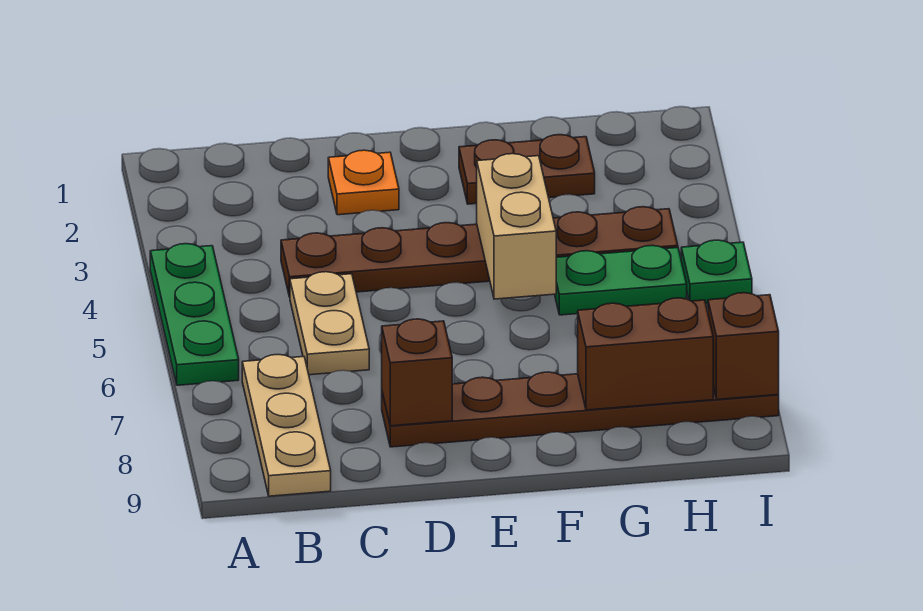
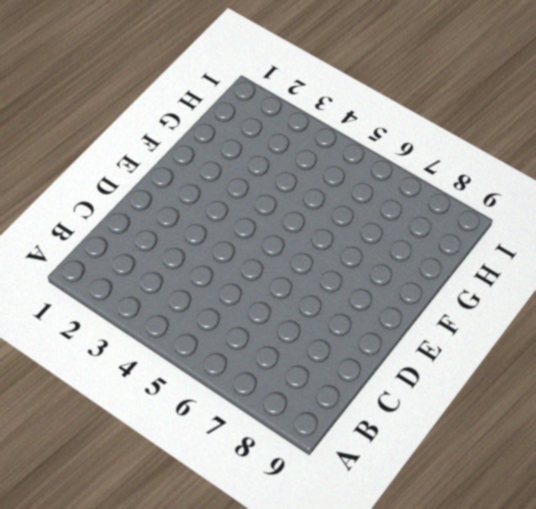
none -> green plate A4:A6 level 1
none -> tan plate B7:B9 level 1
none -> brown plate C4:H4 level 1

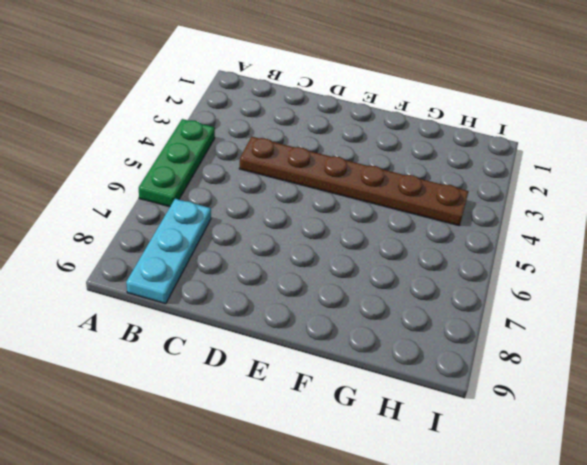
cyan plate B7:B9 level 1 -> tan plate B7:B9 level 1
none -> tan plate C5:C6 level 1
none -> orange plate D2 level 1
none -> brown plate D8:I8 level 1

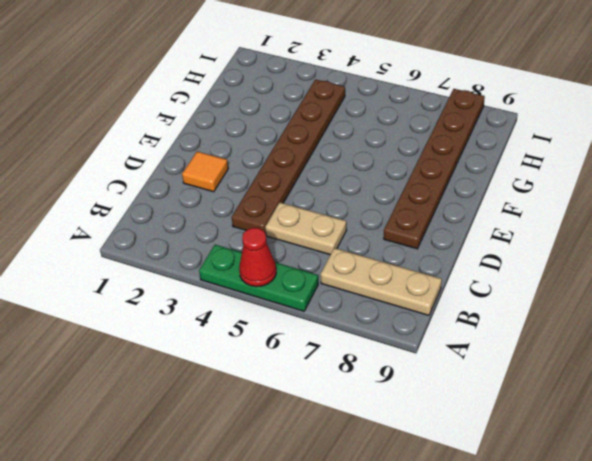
red cone A5 level 2 -> none
orange tile D2 level 1 -> orange plate D2 level 1
none -> brown plate F2:G2 level 1
none -> green plate G5:H5 level 1
none -> green plate I5 level 1

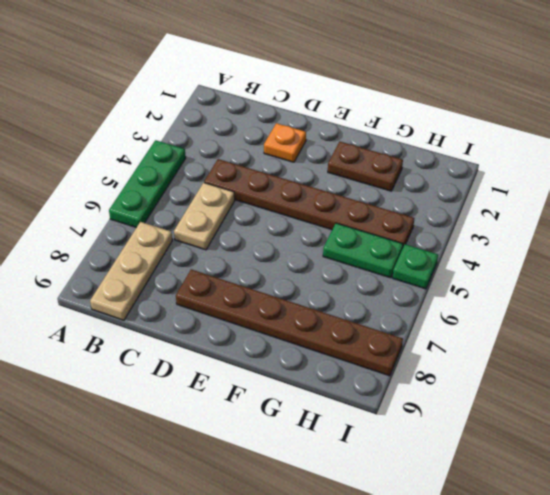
none -> brown brick D8 level 2
none -> tan brick F4:F5 level 2
none -> brown brick G8:H8 level 2

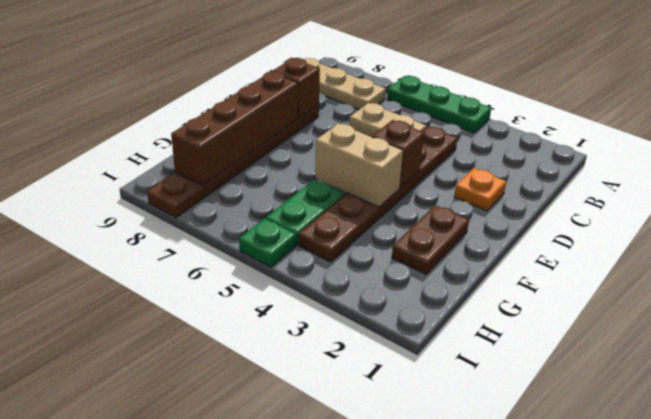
brown brick E4 level 2 -> brown brick I8 level 2
brown brick E8:H8 level 2 -> brown brick G8:H8 level 2

